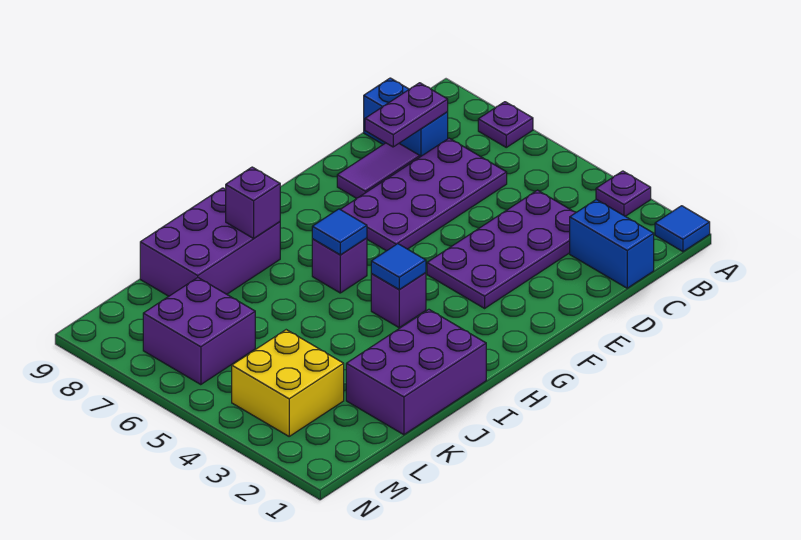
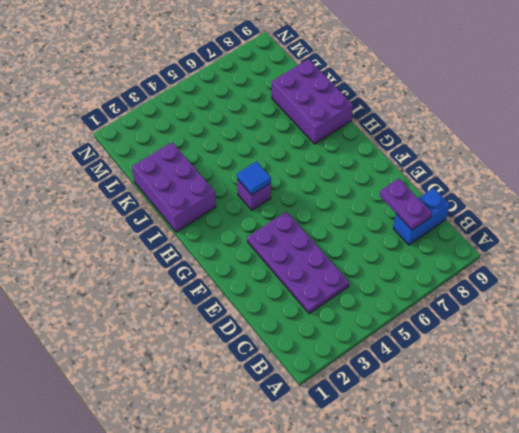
none -> blue tile A1 level 1
none -> purple plate A3 level 1
none -> purple plate A7 level 1

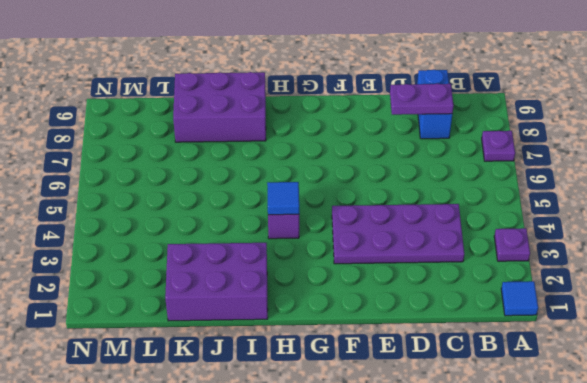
none -> blue brick C1:C2 level 1
none -> purple plate C6:F7 level 1
none -> purple tile D8:E8 level 1

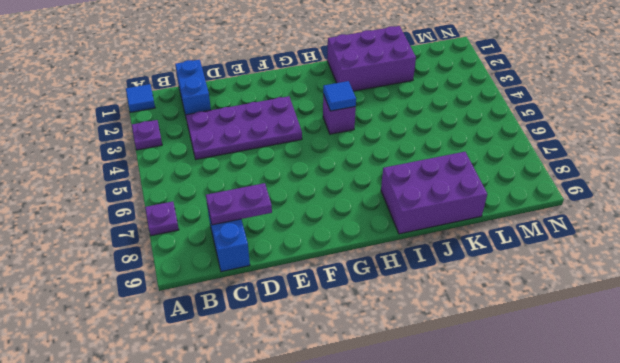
none -> purple plate C6:F7 level 1
none -> purple tile D8:E8 level 1
none -> purple brick H6 level 1

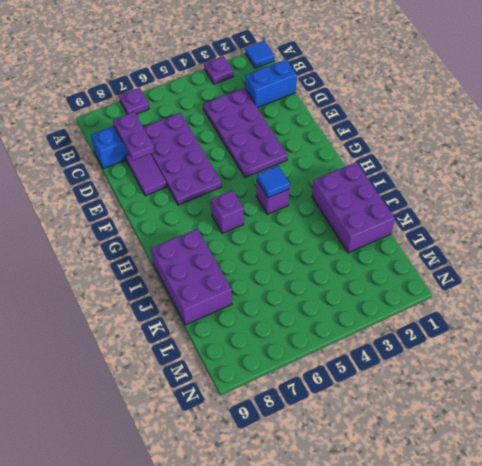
none -> yellow brick L3:M4 level 1
none -> purple brick L6:M7 level 1
none -> blue tile H6 level 2

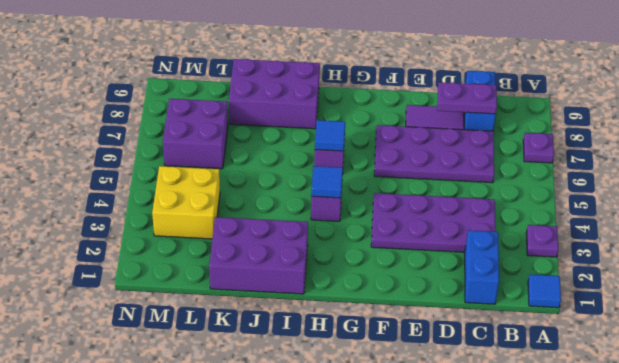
none -> purple brick I8 level 2

